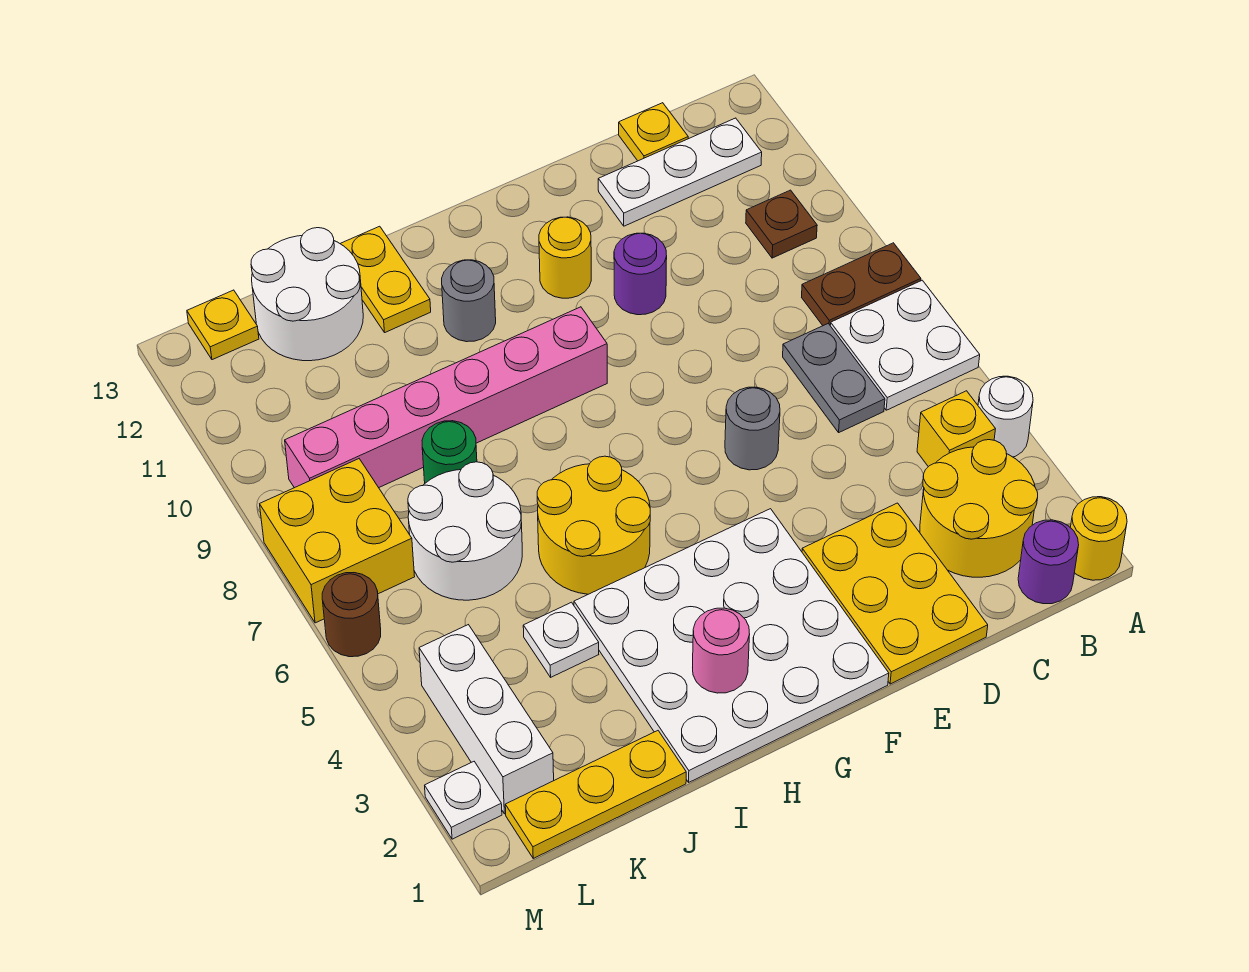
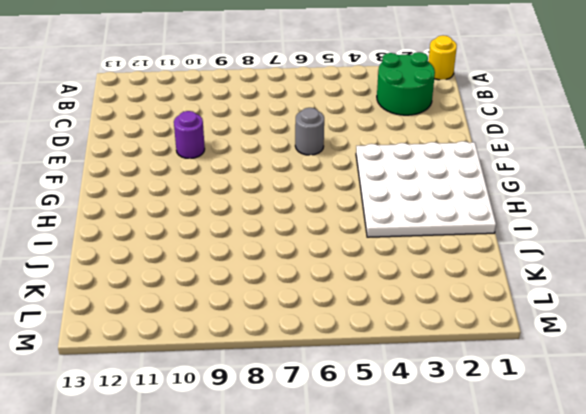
green round brick B2:C3 level 1 -> yellow round brick B2:C3 level 1
none -> white round brick A4 level 1
none -> white plate A6:B7 level 1
none -> brown plate A8:B8 level 1
none -> purple round brick B1 level 1

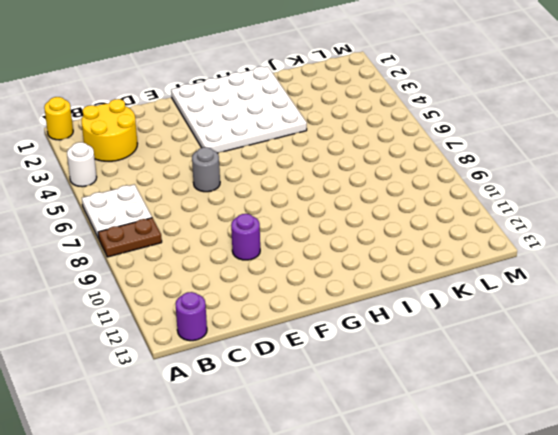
purple round brick B13 level 1 -> purple round brick B1 level 1
none -> yellow brick B4 level 1
none -> brown plate B10 level 1
none -> white plate B12:D12 level 1
none -> grey plate C6:C7 level 1

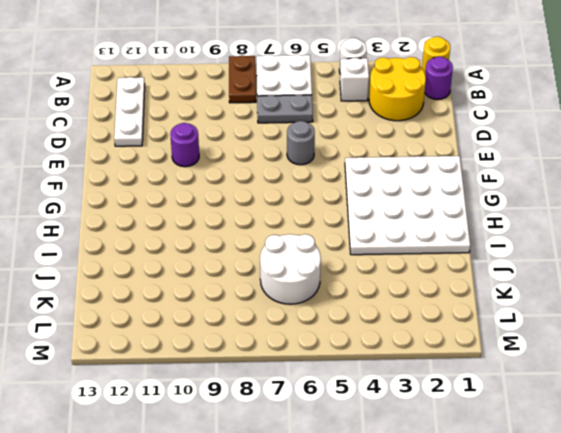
white brick B4 level 1 -> yellow brick B4 level 1
none -> brown plate B10 level 1
none -> yellow plate C13 level 1
none -> yellow plate D1:E3 level 1
none -> yellow round brick F11 level 1

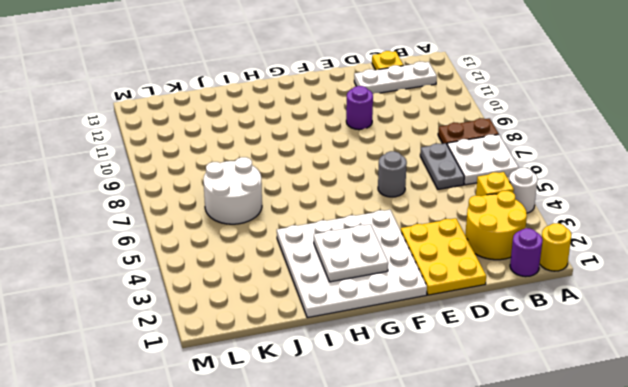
white plate G2:H3 level 2 -> pink round brick H2 level 2
none -> brown plate B10 level 1
none -> yellow round brick F11 level 1
none -> pink brick G9:L9 level 1
none -> yellow round brick H5:I6 level 1

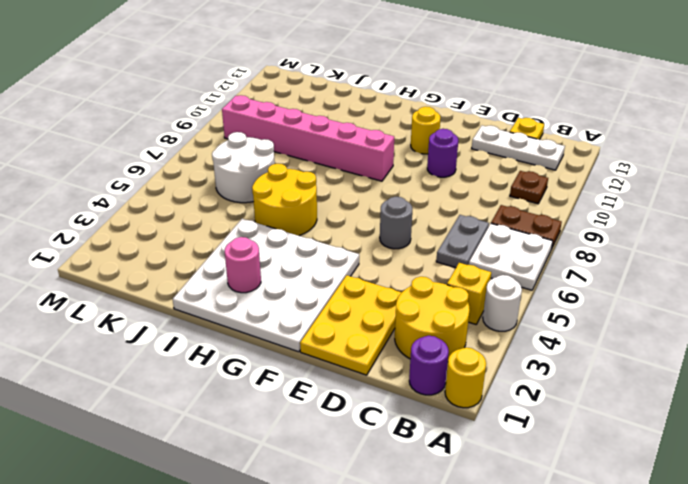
none -> grey round brick H11 level 1
none -> yellow plate I12:I13 level 1
none -> yellow plate J1:L1 level 1
none -> white plate J4 level 1

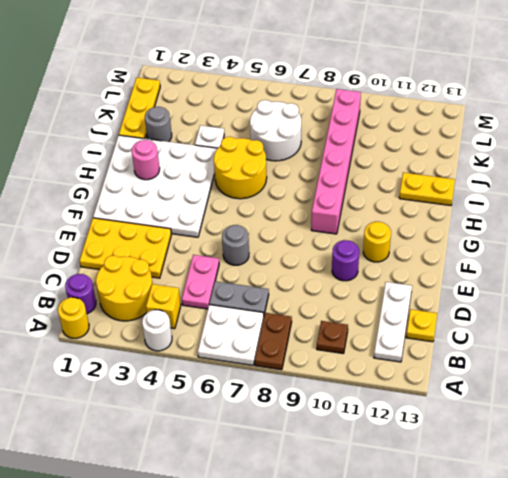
pink plate C5:D5 level 1 -> none
grey round brick J2 level 1 -> grey round brick H11 level 1
none -> green round brick J8 level 1
none -> white round brick J12:K13 level 1
none -> white brick L2:L4 level 1
none -> yellow brick L7:M8 level 1

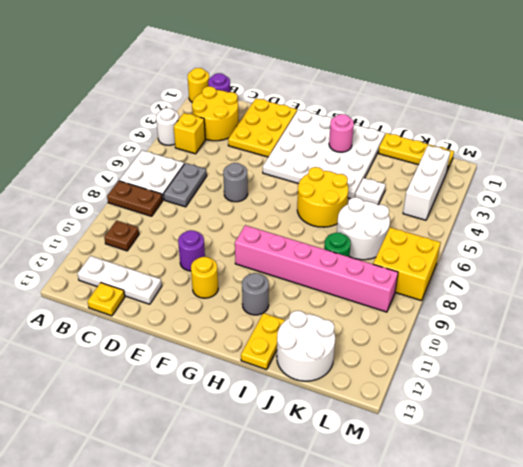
none -> yellow plate L13 level 1
none -> white plate M2 level 1
none -> brown round brick M6 level 1

